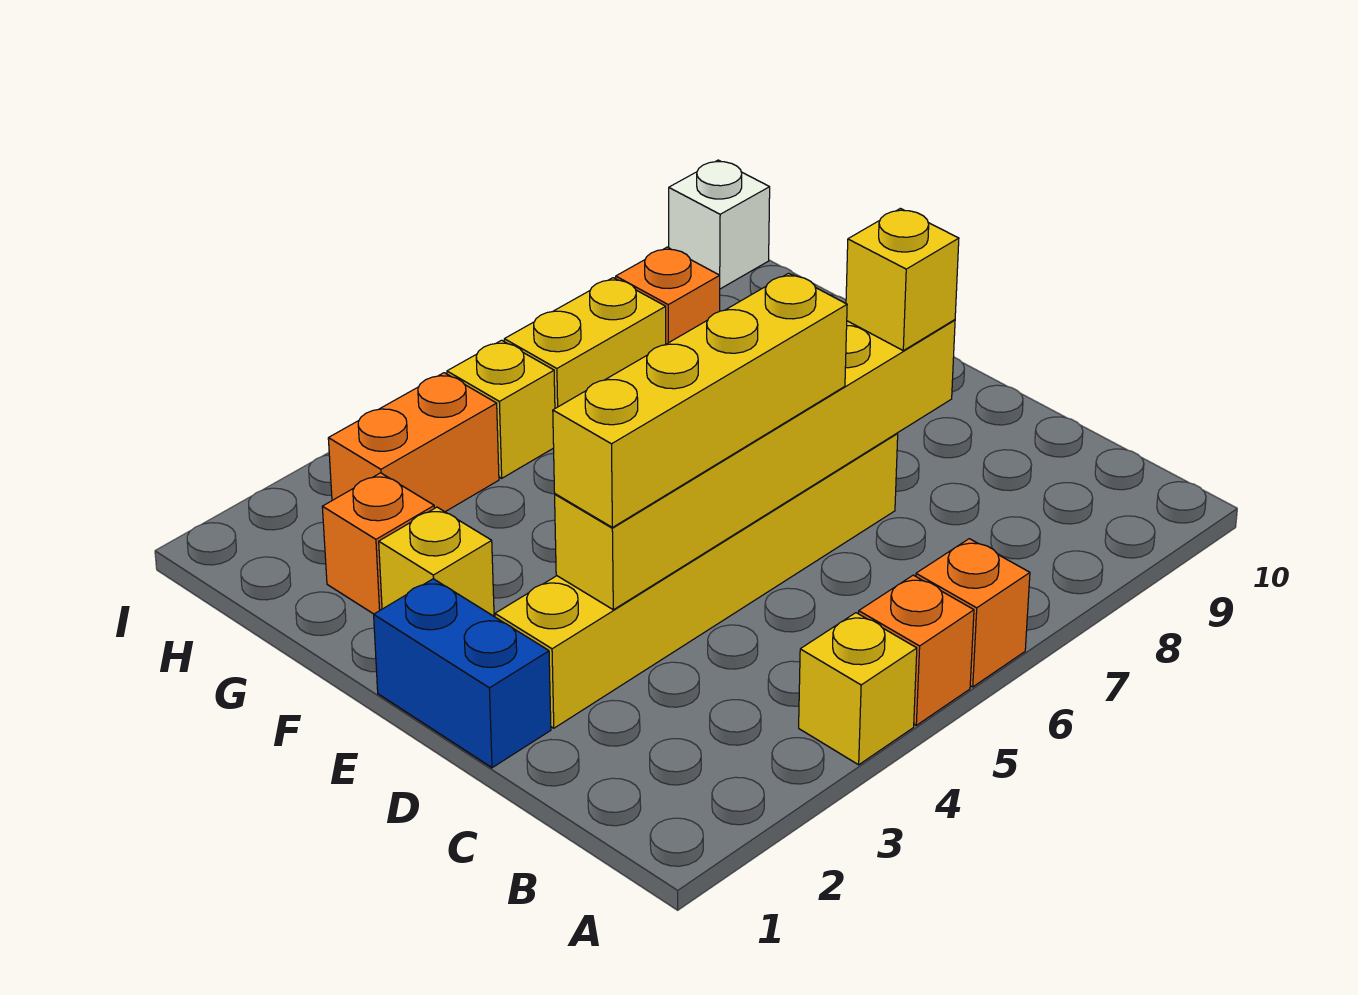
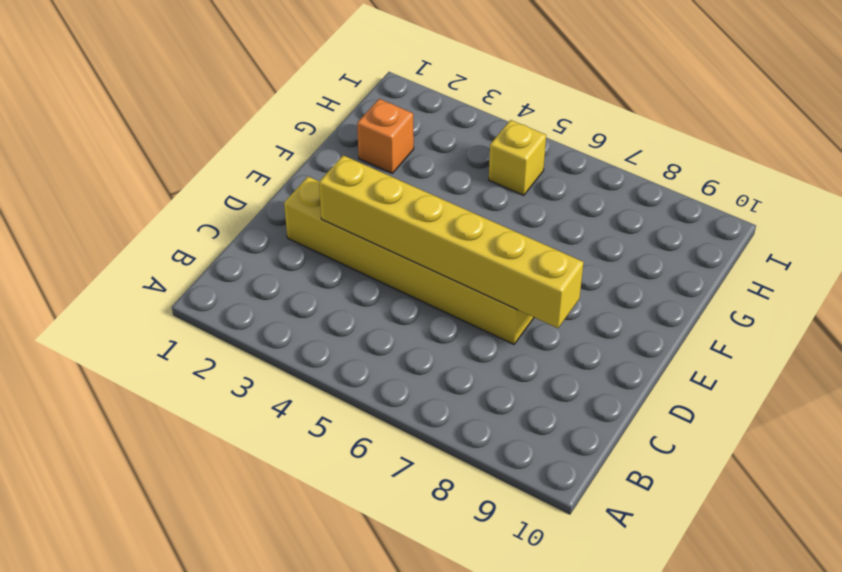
none -> yellow brick A4 level 1
none -> orange brick A5 level 1
none -> orange brick A6 level 1

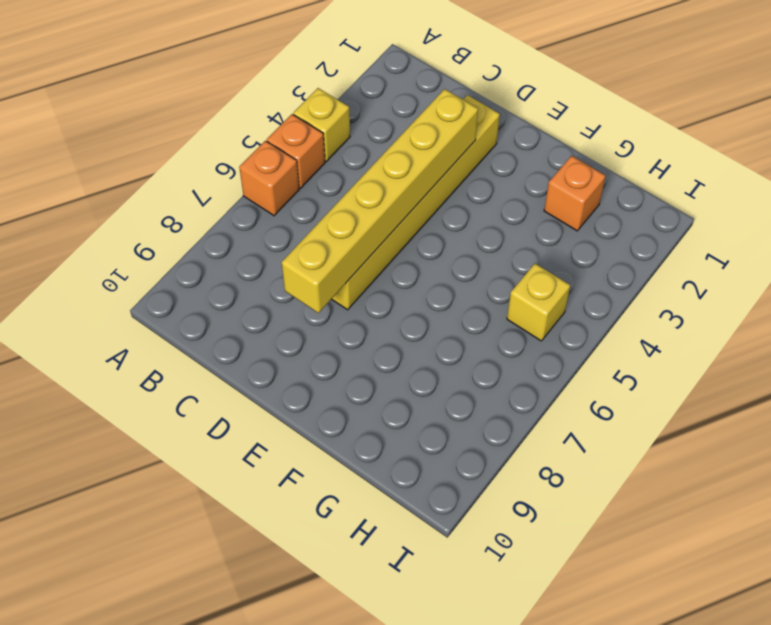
none -> blue brick D1:E1 level 1
none -> yellow brick F2 level 1
none -> orange brick H3:H4 level 1

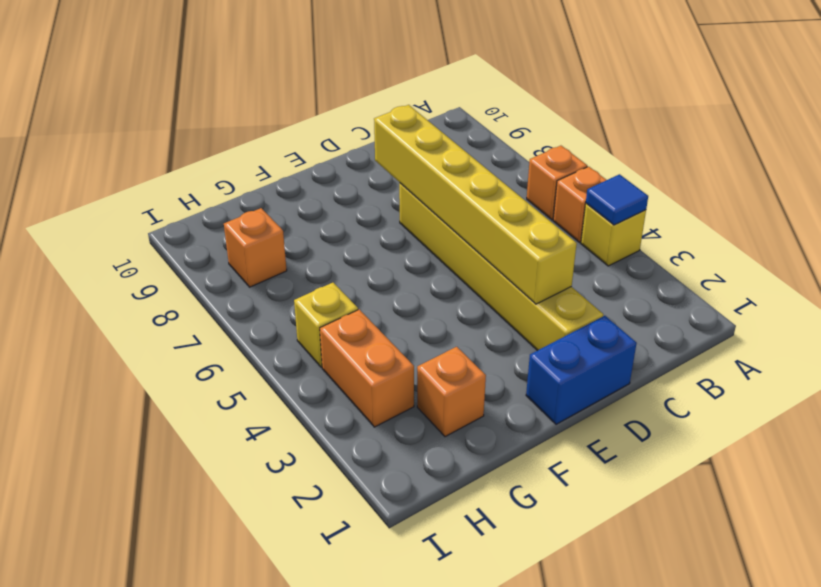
blue tile A4 level 2 -> none
none -> yellow brick F2 level 1
none -> yellow brick H6:H7 level 1
none -> white brick I10 level 1

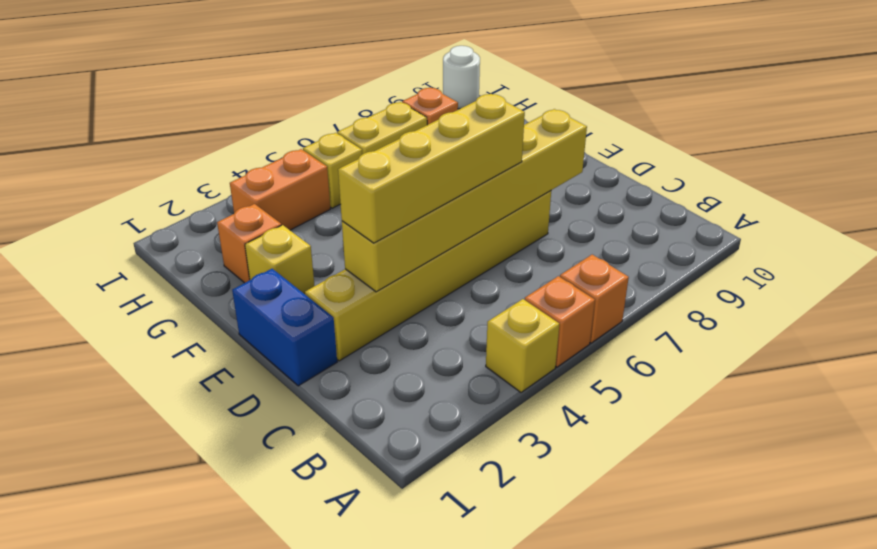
white round brick I10 level 1 -> white brick I10 level 1
none -> yellow brick D8 level 3

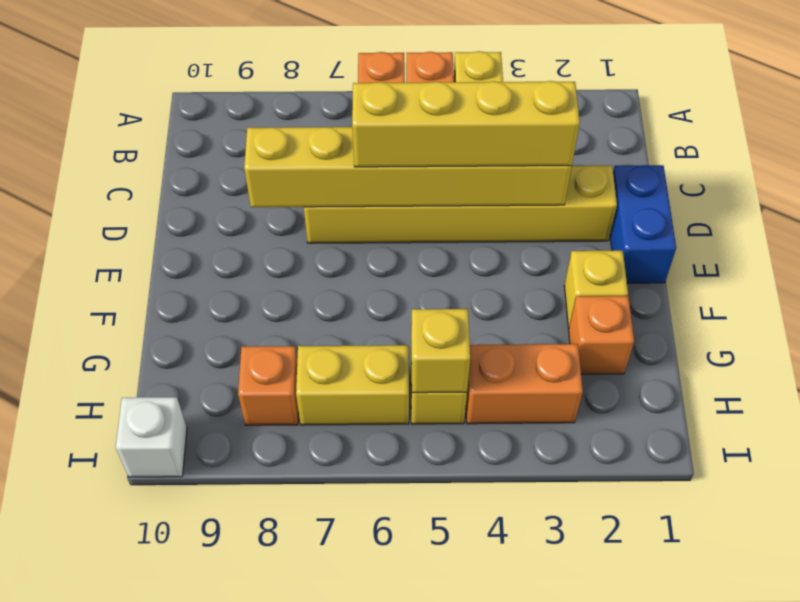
yellow brick H5 level 2 -> yellow brick D8 level 3

